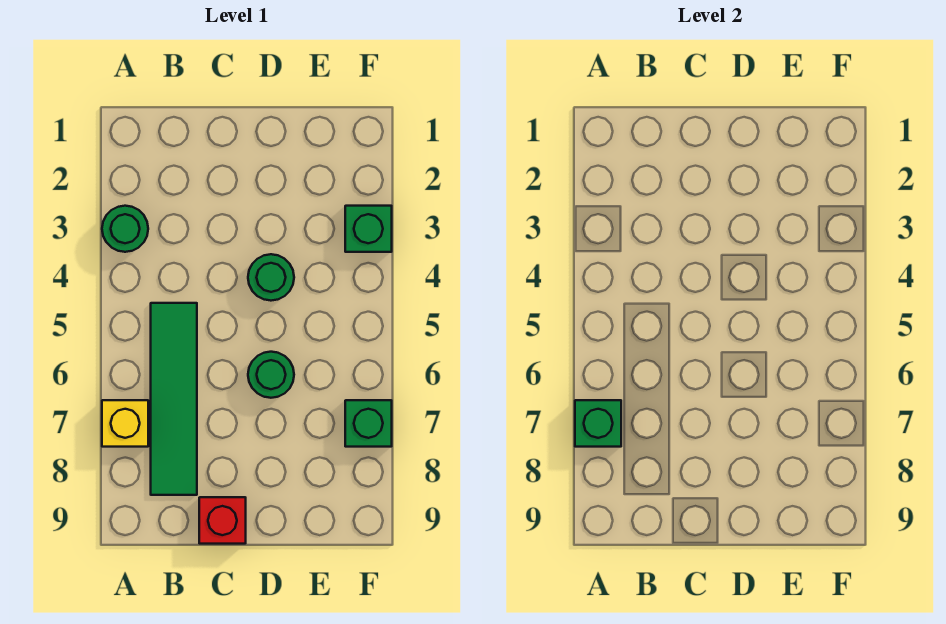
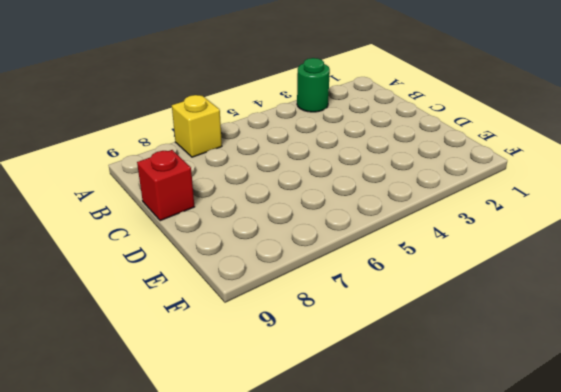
none -> green tile B5:B8 level 1
none -> green round brick D4 level 1

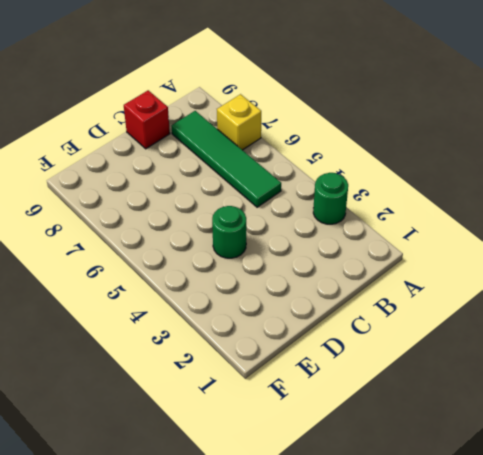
none -> green round brick D6 level 1
none -> green brick F3 level 1

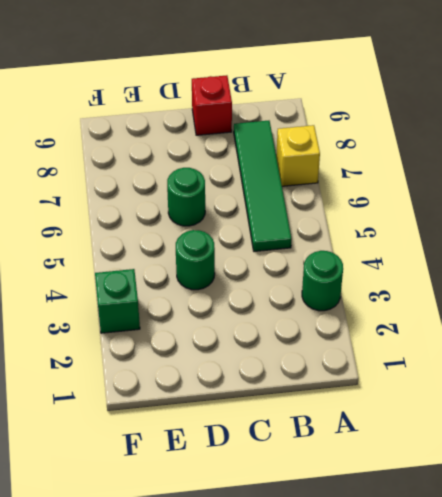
none -> green brick F7 level 1
none -> green brick A7 level 2

